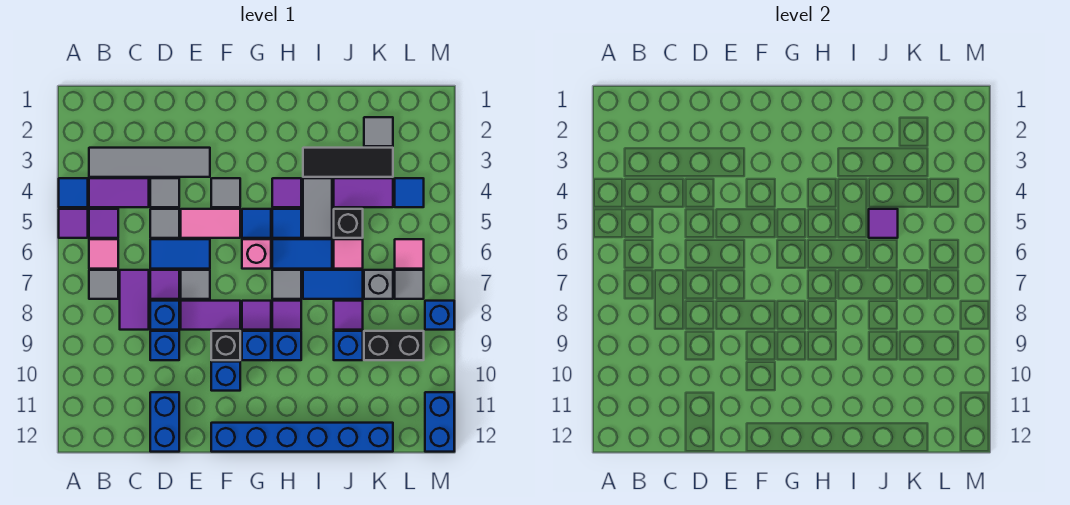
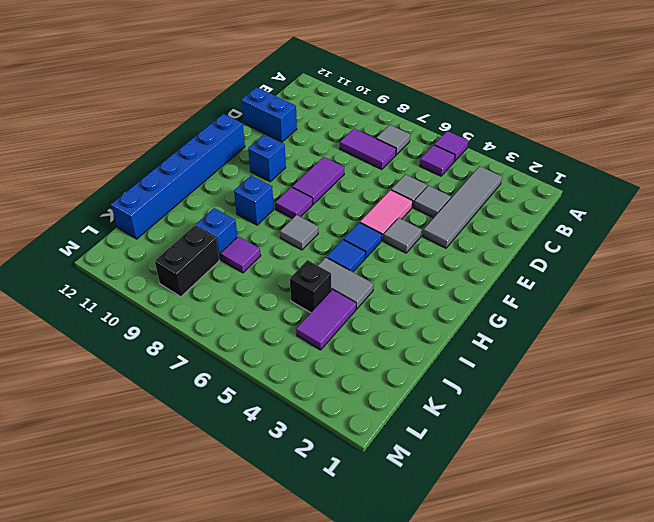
none -> blue tile A4 level 1
none -> purple tile B4:C4 level 1
none -> pink tile B6 level 1
none -> blue tile D6:E6 level 1

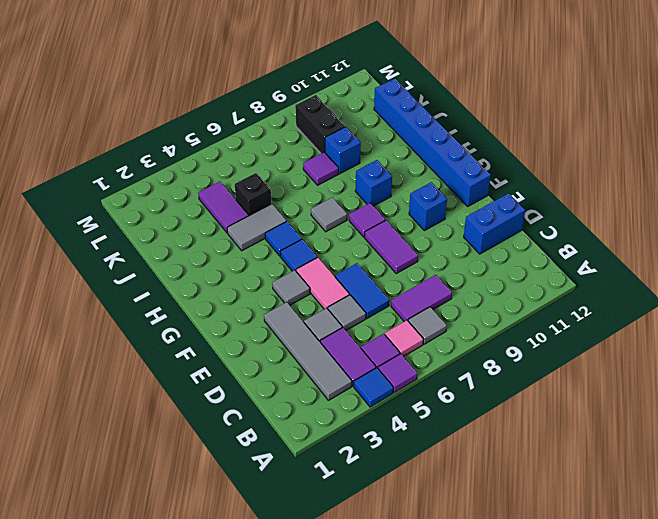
none -> purple tile D7 level 1
none -> blue brick D8 level 1
none -> blue brick D9 level 1
none -> grey tile E7 level 1

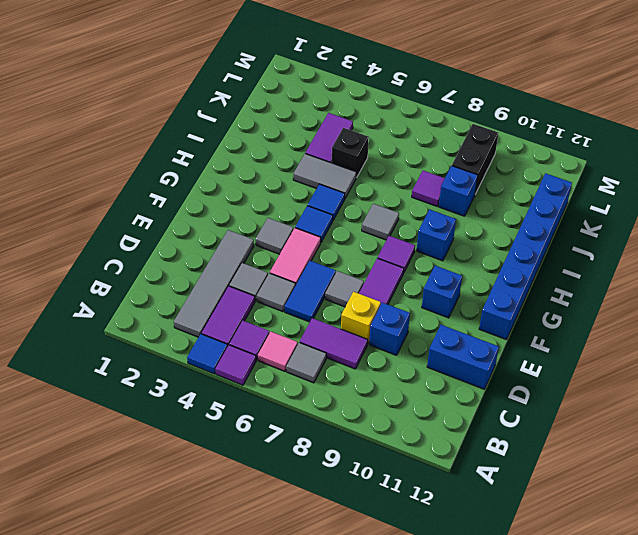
yellow brick D8 level 1 -> blue brick D8 level 1
none -> purple tile D7 level 1
none -> black brick F9 level 1
none -> pink brick G6 level 1
none -> blue brick G9 level 1

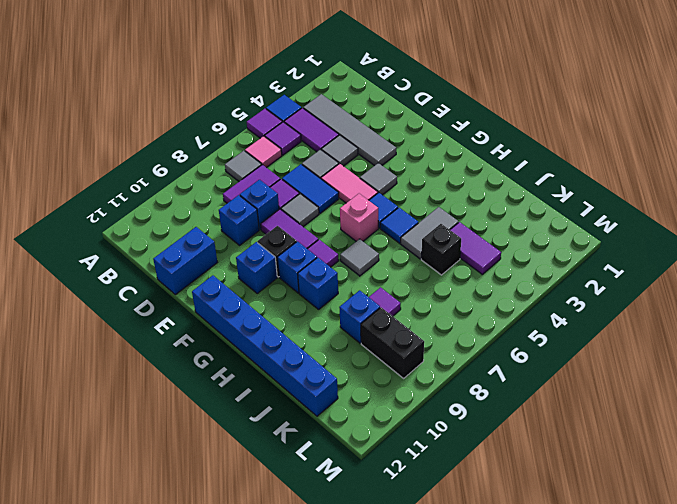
none -> purple tile H4 level 1
none -> blue tile H6:I6 level 1
none -> purple tile H8 level 1
none -> black tile I3:K3 level 1

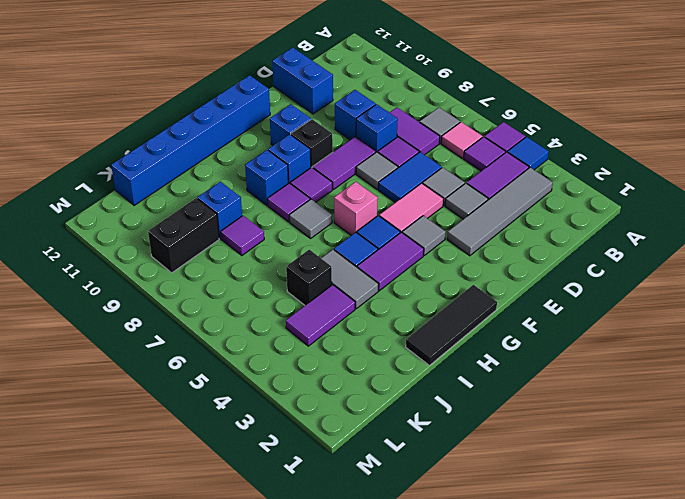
black tile G1:I1 level 1 -> black tile I3:K3 level 1
purple tile G4:H4 level 1 -> purple tile H4 level 1
none -> blue tile H6:I6 level 1
none -> blue tile I7:J7 level 1
none -> pink tile J6 level 1
none -> grey tile K2 level 1

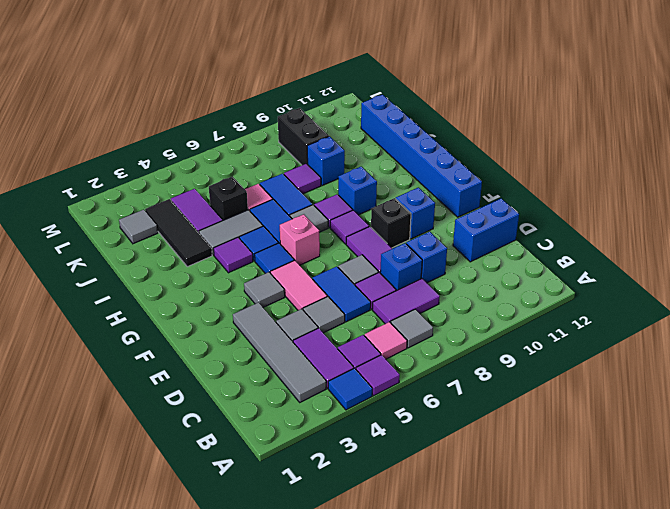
none -> blue brick G9 level 1
none -> grey brick K7 level 1
none -> blue tile L4 level 1
none -> pink tile L6 level 1

